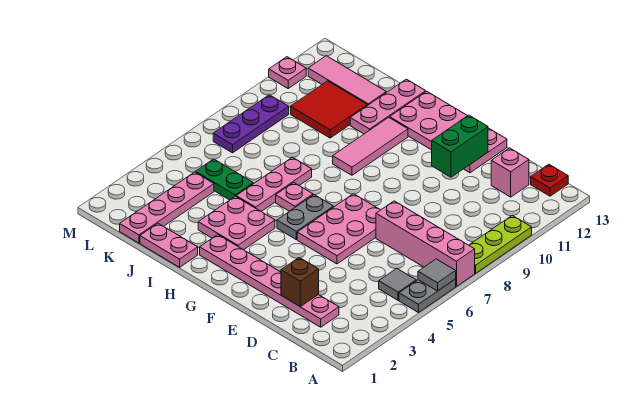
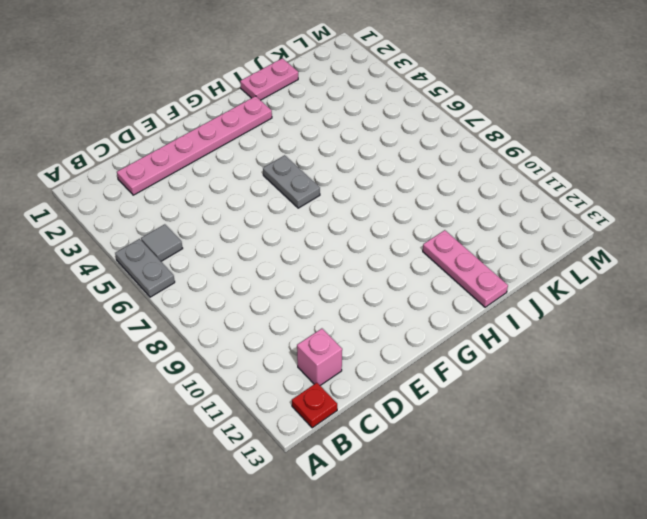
none -> pink brick A7:D7 level 1
none -> lime plate A8:A10 level 1
none -> pink plate E5:F7 level 1

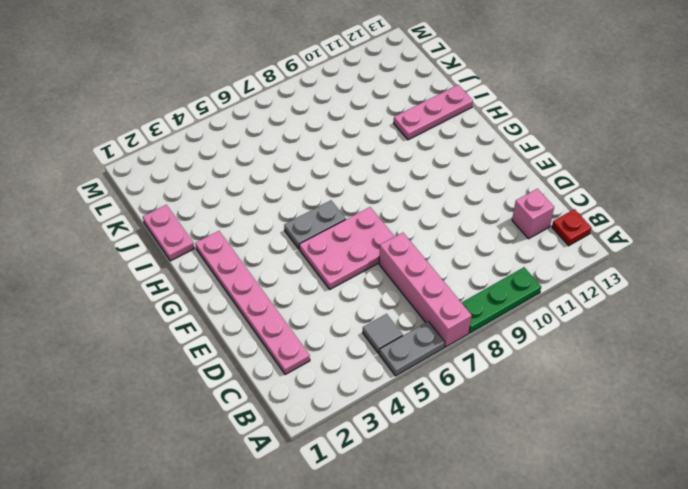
green plate A8:A10 level 1 -> lime plate A8:A10 level 1
none -> pink plate E12:H13 level 1
none -> pink plate H3:I4 level 1
none -> pink plate H6 level 1

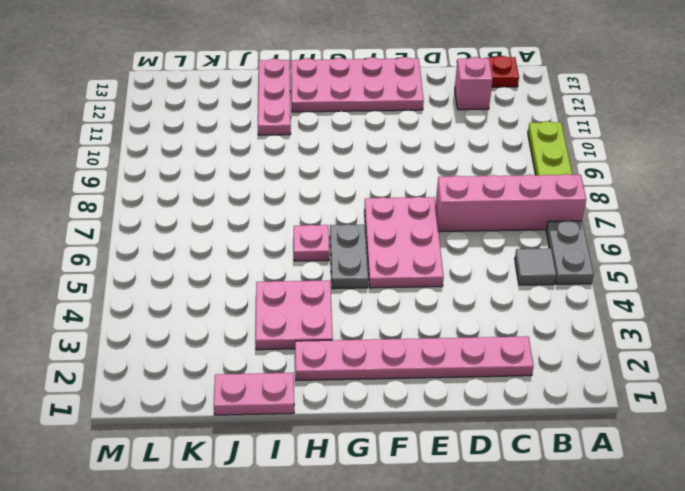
none -> pink tile H9:H11 level 1
none -> pink plate I5:I7 level 1
none -> green plate J5:K5 level 1

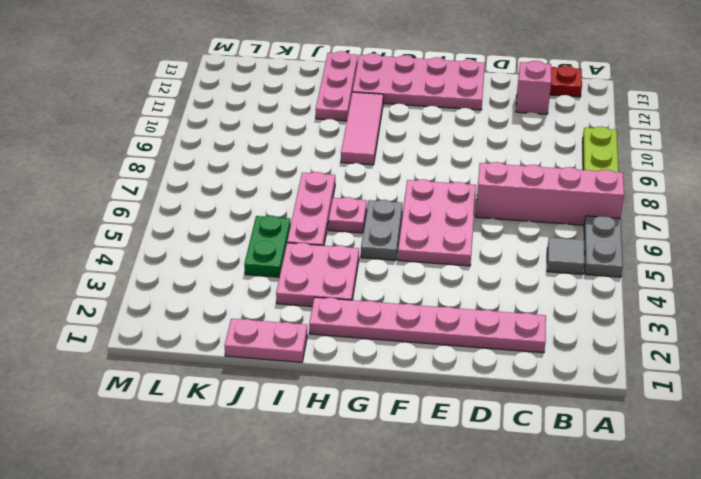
green plate J4:J5 level 1 -> green plate J5:K5 level 1
none -> red tile J10:K11 level 1
none -> pink tile J12:L12 level 1
none -> pink plate K1:K4 level 1

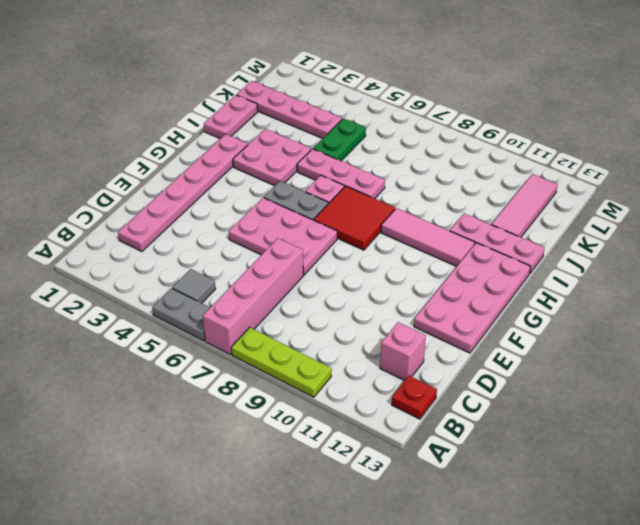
red tile G7:H8 level 1 -> red tile J10:K11 level 1
none -> purple plate L7:L9 level 1
none -> pink plate M11 level 1
none -> grey tile A6 level 2

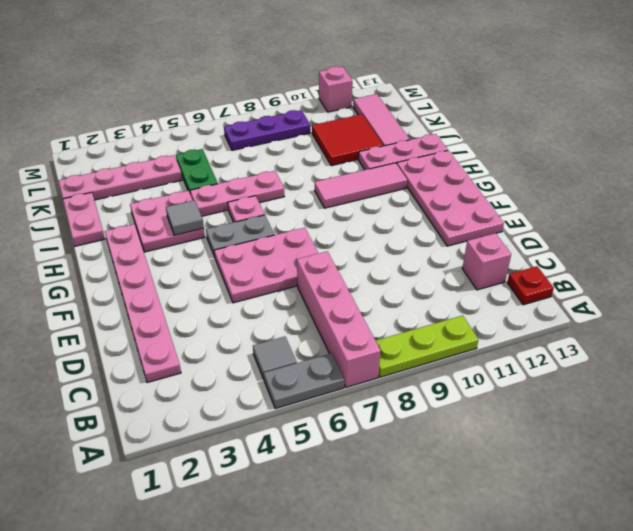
grey tile H4 level 2 -> grey tile A6 level 2
pink brick M11 level 1 -> pink plate M11 level 1
none -> brown brick D2 level 2
none -> green brick E11:E12 level 2

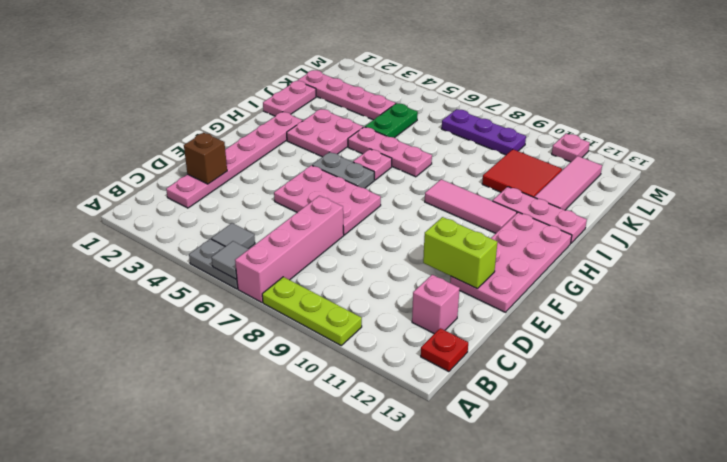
lime brick E11:E12 level 2 -> green brick E11:E12 level 2

